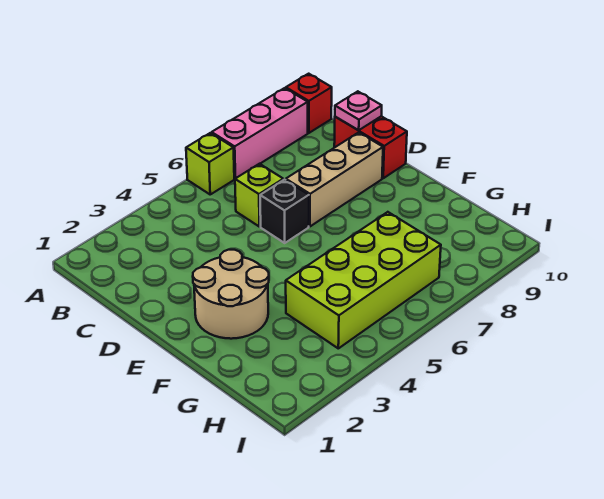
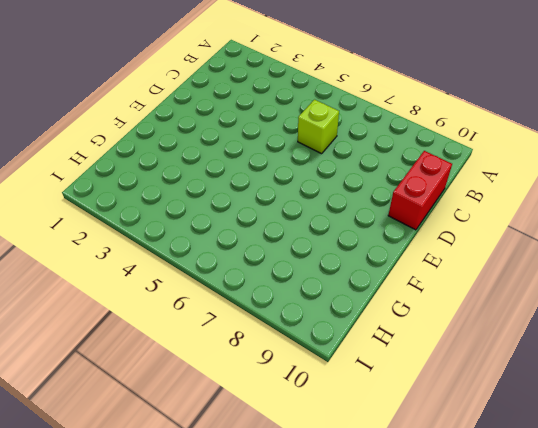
none -> lime brick A6 level 1
none -> pink brick A7:A9 level 1

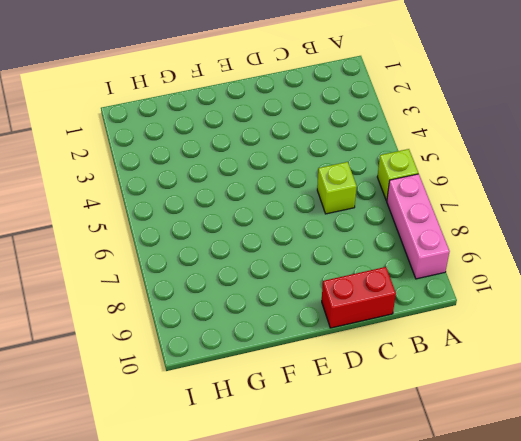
none -> red brick A10 level 1
none -> black brick D6 level 1

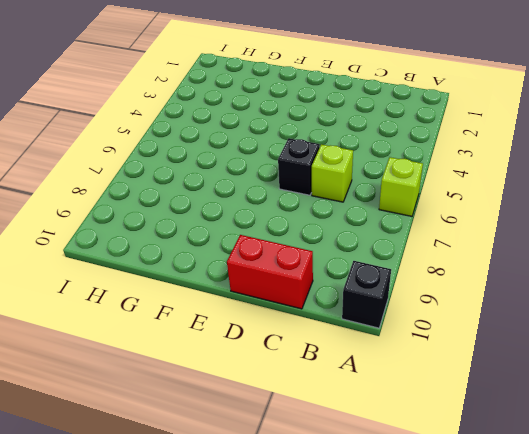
black brick A10 level 1 -> red brick A10 level 1
none -> pink brick A7:A9 level 1
none -> tan brick D7:D9 level 1

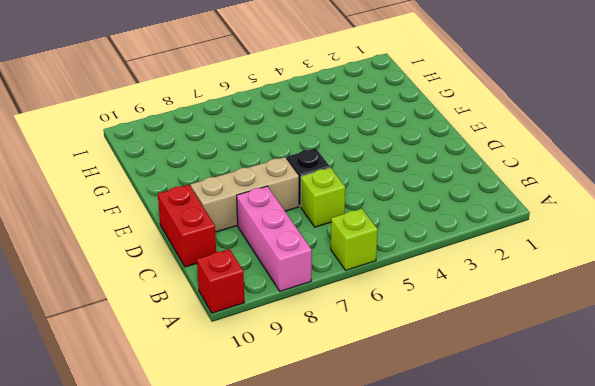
pink brick A8:C8 level 1 -> pink brick A7:A9 level 1
none -> tan round brick E2:F3 level 1
none -> lime brick G4:H7 level 1

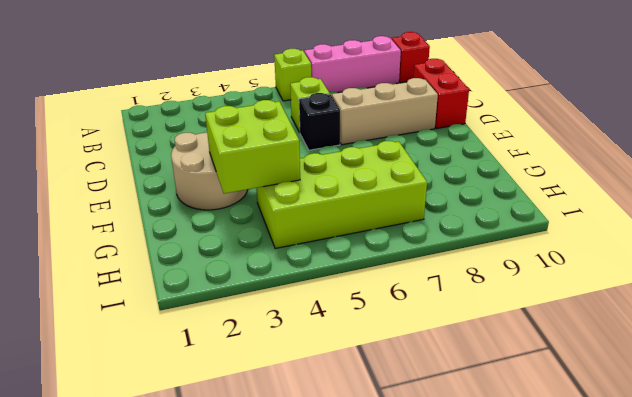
lime brick F3:G4 level 2 -> none
none -> pink plate C10 level 2

